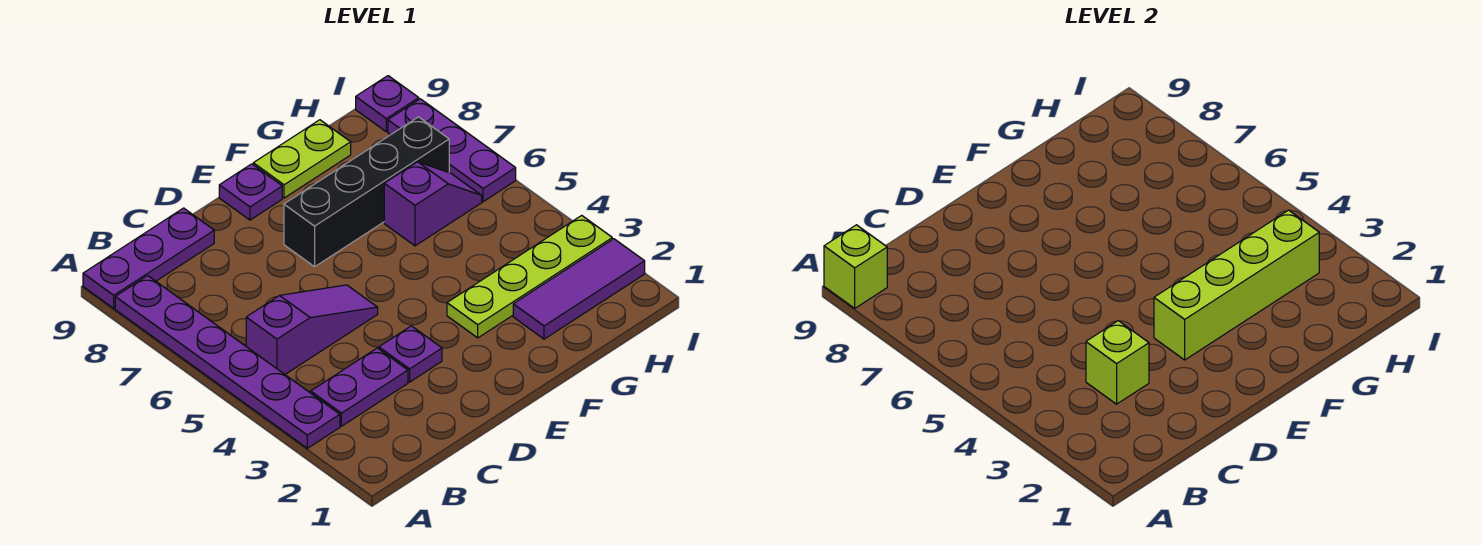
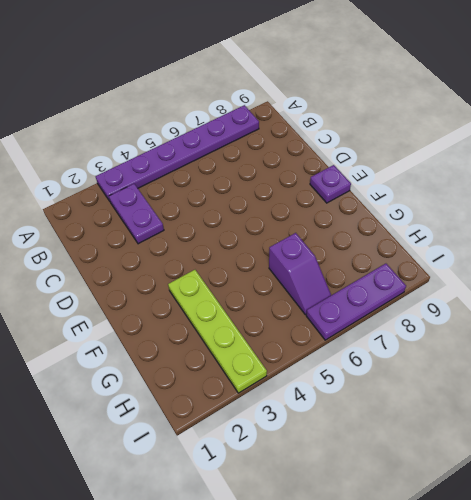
none -> purple plate A9:C9 level 1
none -> purple slope B5:D5 level 1 top B
none -> purple plate D3 level 1

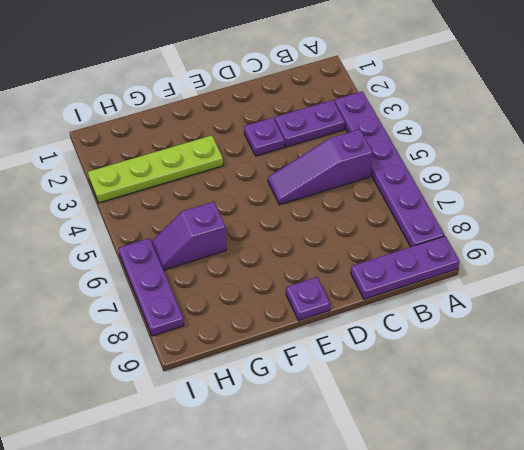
none -> black brick E7:H7 level 1
none -> lime plate F9:G9 level 1
none -> purple tile G2:I2 level 1

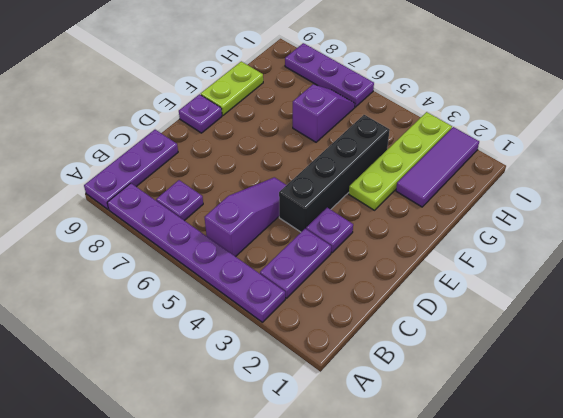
purple plate B7 level 1 -> purple plate I9 level 1
black brick D4:G4 level 1 -> black brick E7:H7 level 1
none -> lime brick A9 level 2
none -> lime brick C3 level 2
none -> lime brick E3:H3 level 2

